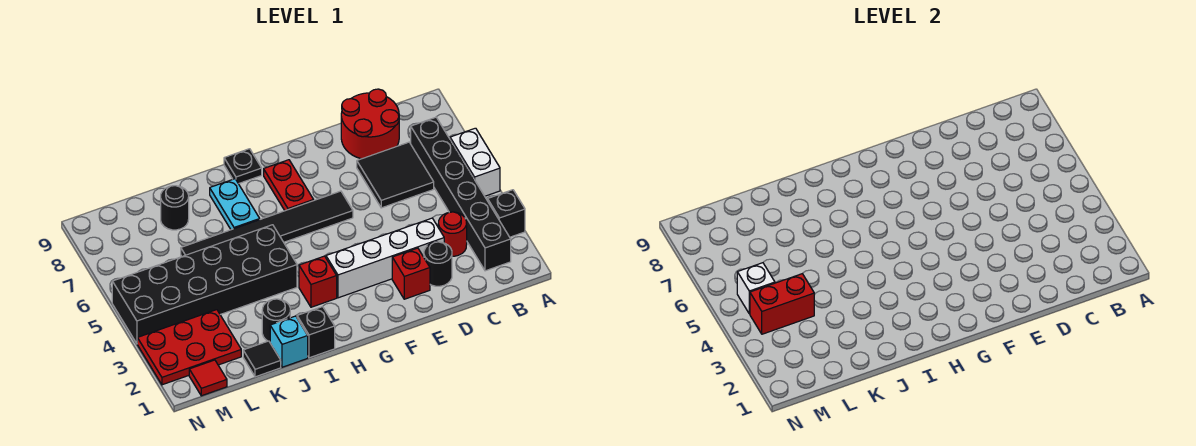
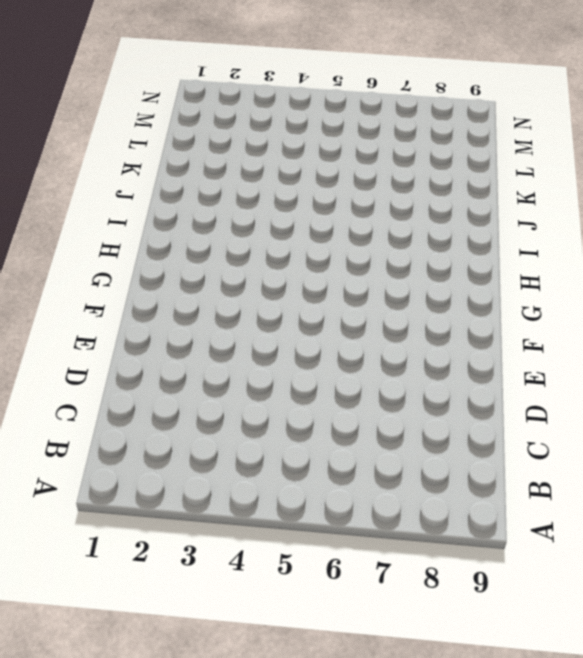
none -> black brick A3 level 1
none -> white brick A5:A6 level 1
none -> black brick B2:B7 level 1

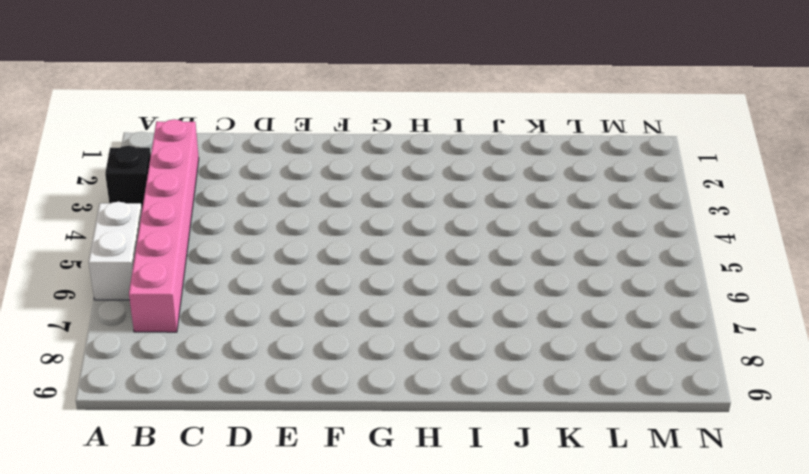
pink brick B2:B7 level 1 -> black brick B2:B7 level 1
none -> red round brick C3 level 1
none -> black tile C6:D7 level 1
none -> red round brick C8:D9 level 1

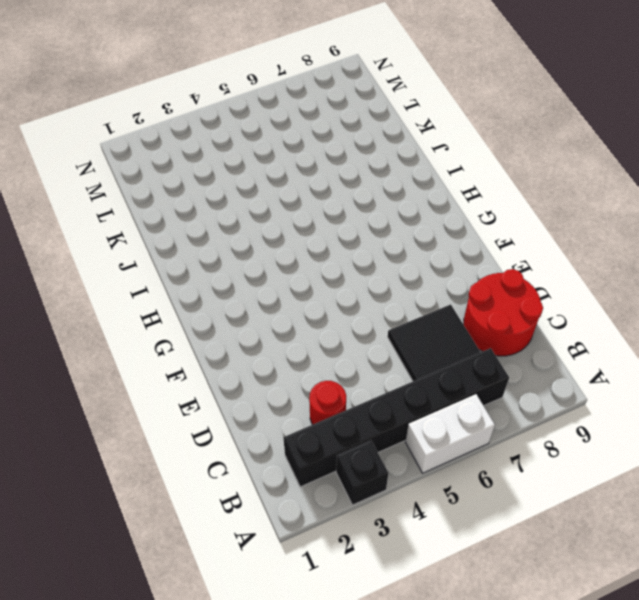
none -> black round brick D2 level 1
none -> white brick D3:G3 level 1
none -> red brick E2 level 1

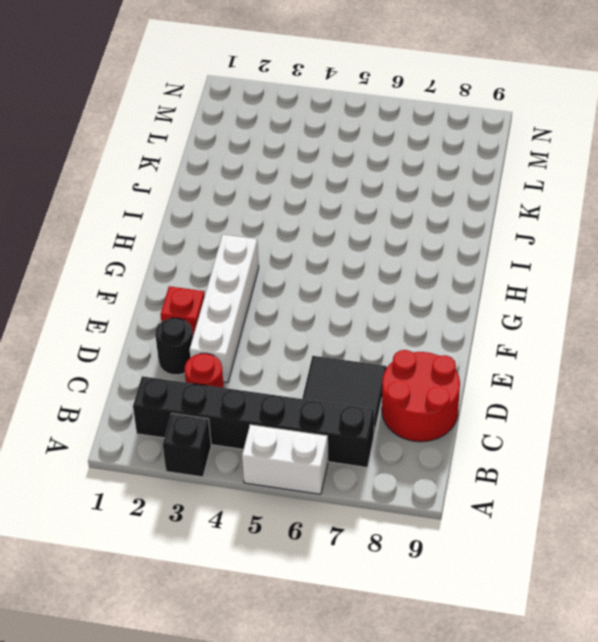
none -> black tile F6:K6 level 1
none -> red plate G7:G8 level 1
none -> red brick H3 level 1

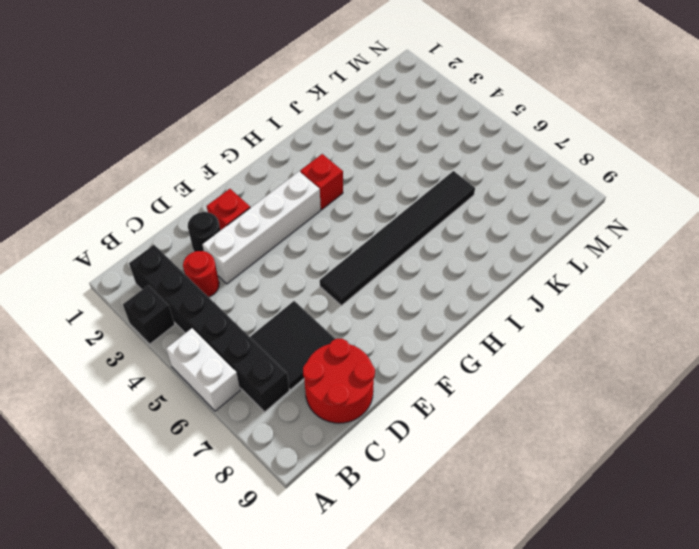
none -> red plate G7:G8 level 1
none -> black plate H9 level 1
none -> black brick I1 level 1

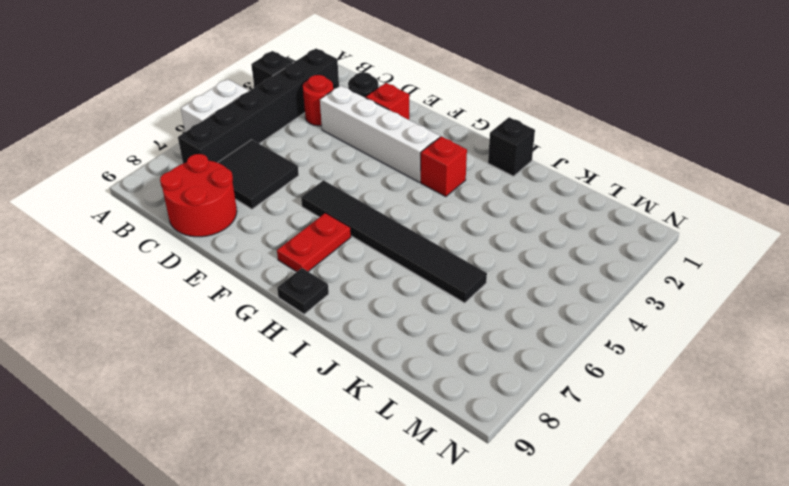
none -> black brick I4:N5 level 1
none -> cyan plate I7:I8 level 1
none -> cyan brick J1 level 1

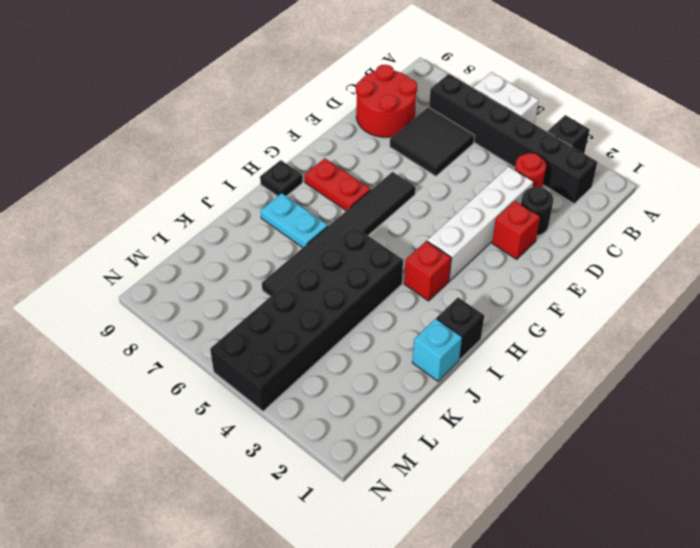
none -> black round brick J2 level 1
none -> black tile K1 level 1
none -> black round brick K8 level 1

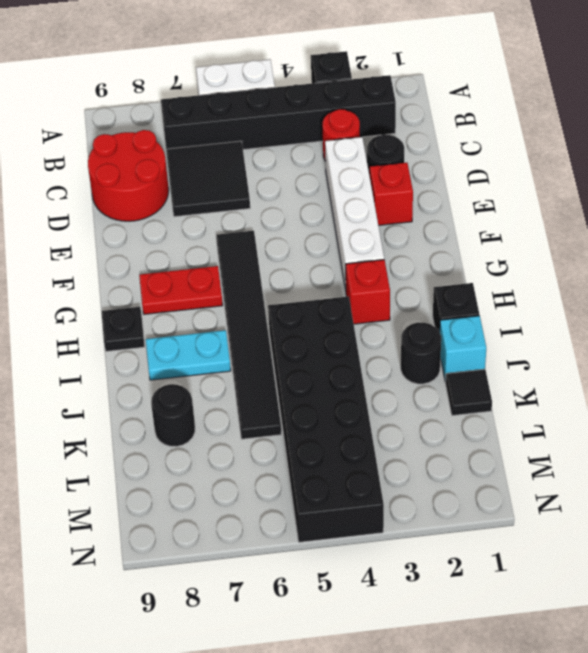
none -> red plate L2:N3 level 1
none -> red tile M1 level 1
none -> red brick L4:M4 level 2

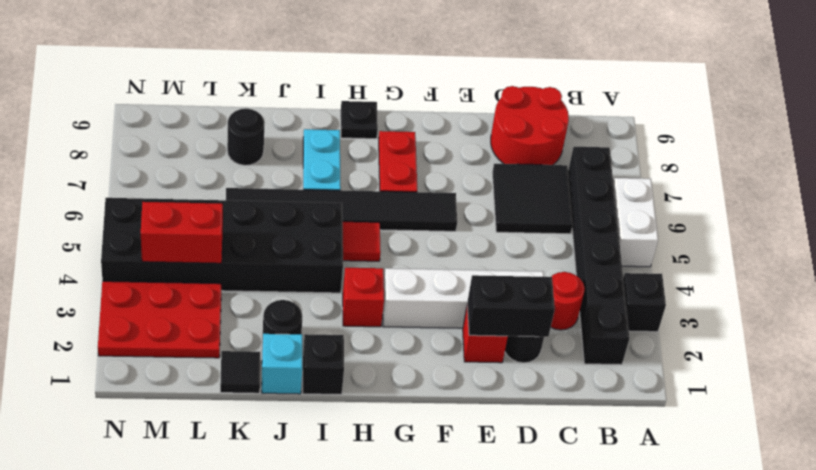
black brick D2:E2 level 2 -> none
red tile H5 level 1 -> red tile M1 level 1
none -> white brick M5 level 2

